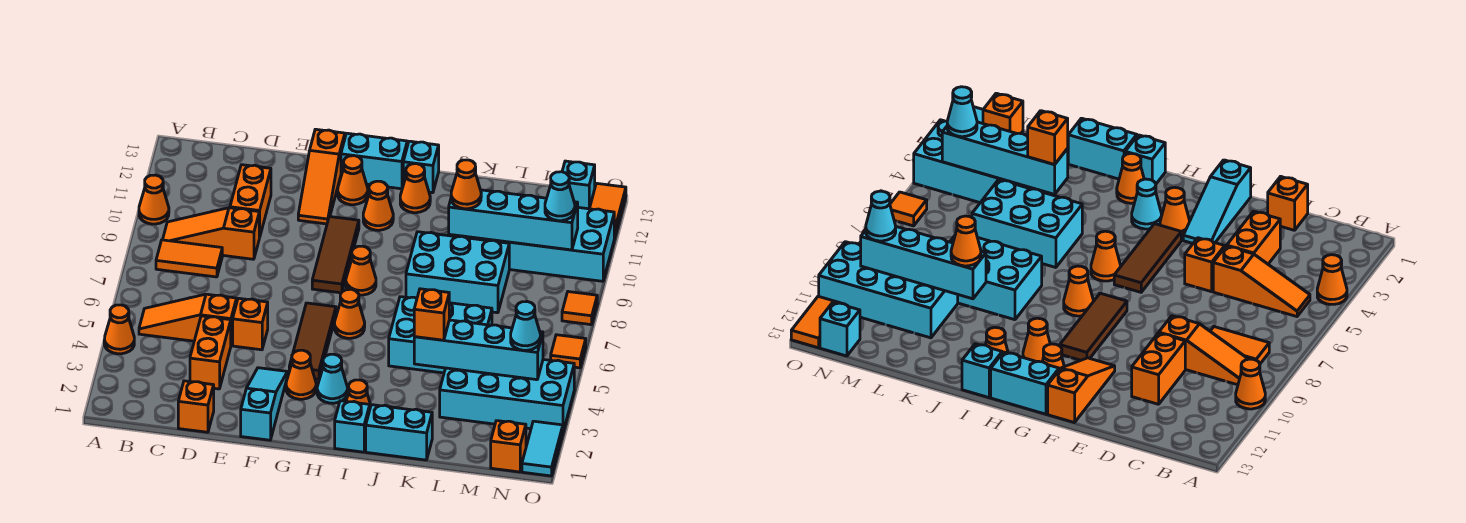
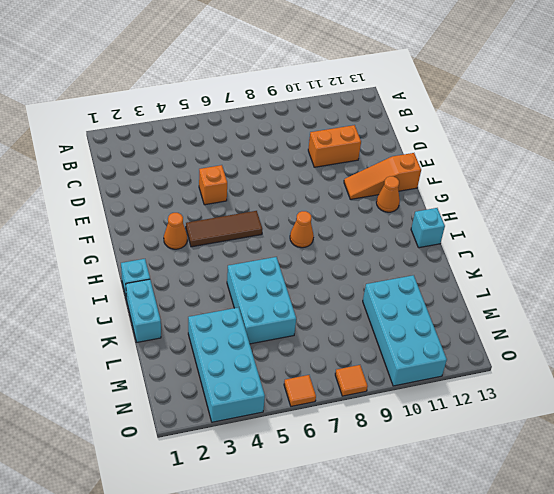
none -> orange cone A4 level 1
none -> orange cone A10 level 1
none -> orange slope B5:D5 level 1 top D
none -> orange tile B8:C8 level 1

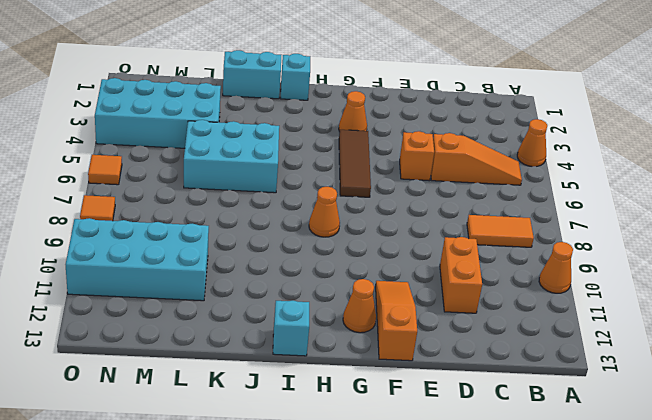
none -> orange slope B9:D9 level 1 top D
none -> orange brick D1 level 1
none -> orange brick D3:D4 level 1
none -> cyan slope F1:F3 level 1 top 1

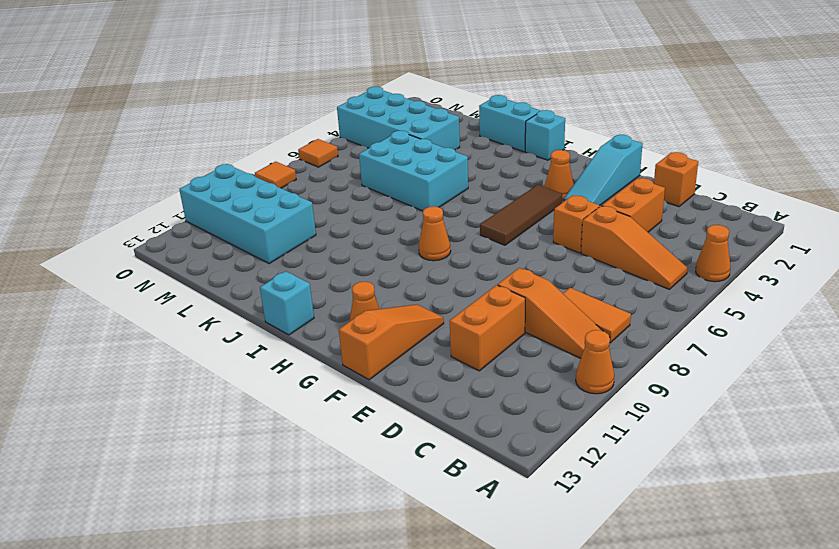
none -> brown tile G8:G10 level 1
none -> cyan brick G13:H13 level 1
none -> cyan cone H3 level 1
none -> orange cone H6 level 1

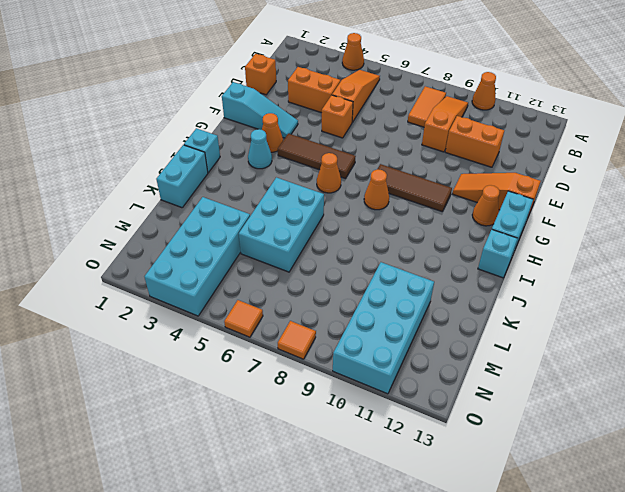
none -> orange cone H11 level 1
none -> orange cone I2 level 1
none -> orange cone I12 level 1
none -> cyan brick J8:L9 level 1

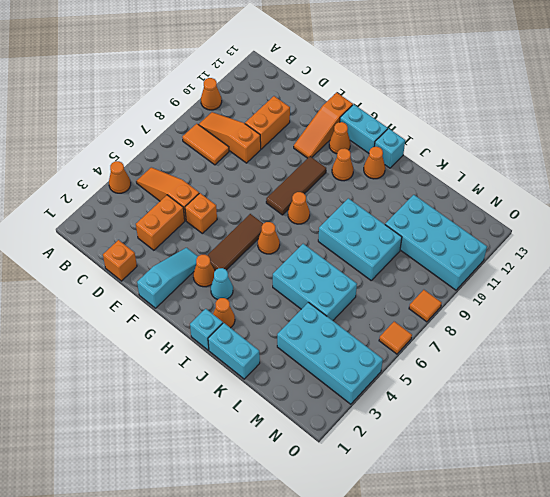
none -> orange brick N1 level 1
none -> cyan brick N13 level 1
none -> cyan tile O1:O2 level 1
none -> orange tile O12:O13 level 1

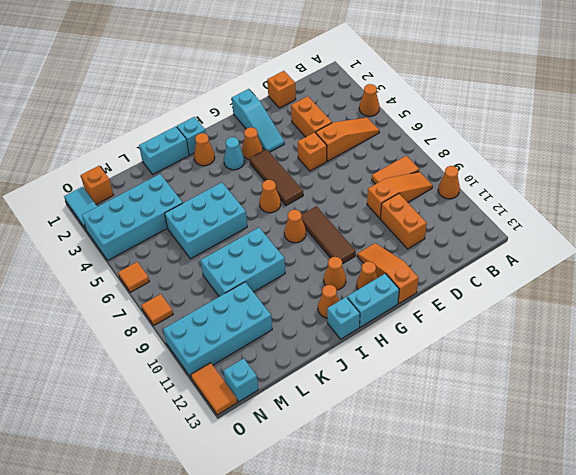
none -> cyan brick K4:N4 level 2
none -> cyan brick K10:N10 level 2
none -> orange brick K4 level 3
none -> orange cone K10 level 3

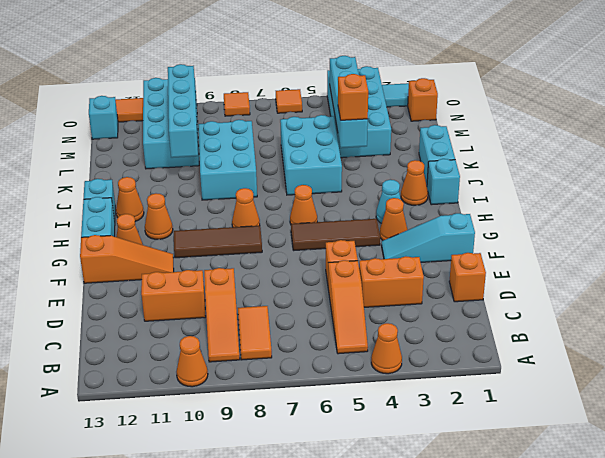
none -> orange cone K10 level 3
none -> cyan cone N4 level 3
none -> cyan cone N10 level 3

